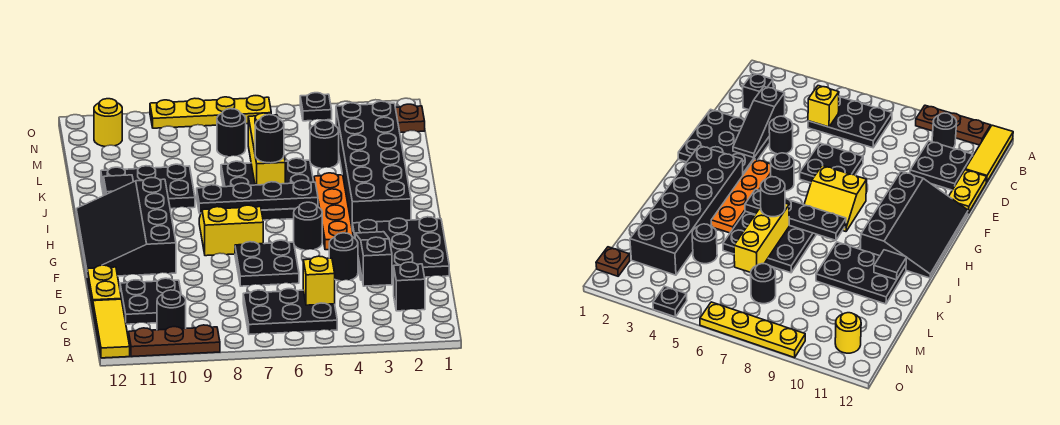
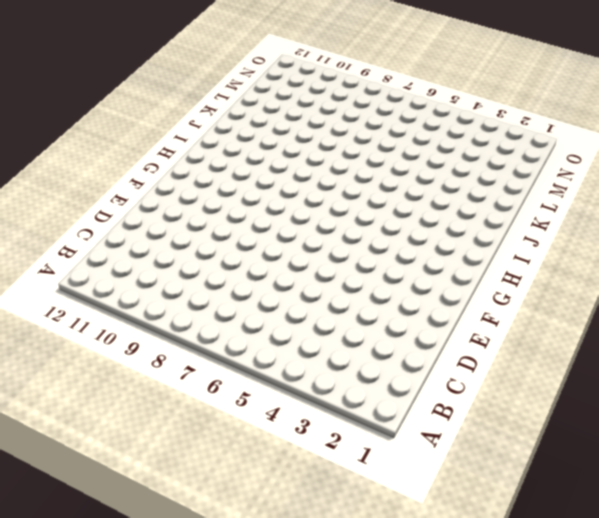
none -> brown plate A9:A11 level 1
none -> yellow tile A12:C12 level 1
none -> black plate B5:C7 level 1

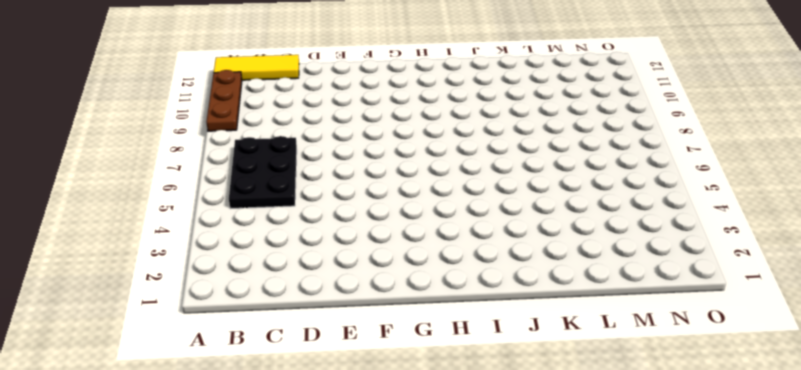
none -> black round brick B10 level 1
none -> black brick C2 level 1
none -> black plate C10:D11 level 1

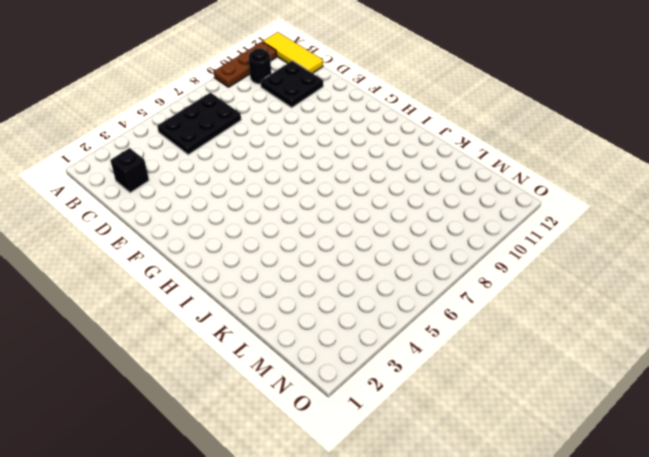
none -> yellow plate D12:E12 level 1
none -> black plate E1:G3 level 1
none -> black round brick E4 level 1

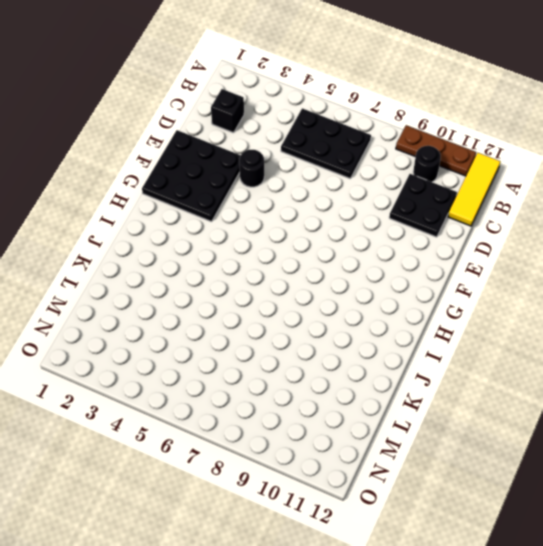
none -> yellow plate D12:E12 level 1
none -> black plate E6:F7 level 1
none -> black slope F10:I12 level 1 top 10

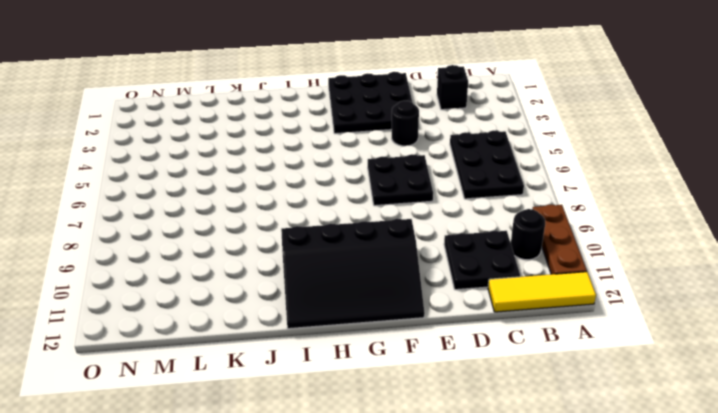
none -> yellow plate D12:E12 level 1
none -> orange plate G4:J4 level 1
none -> black round brick G5 level 1

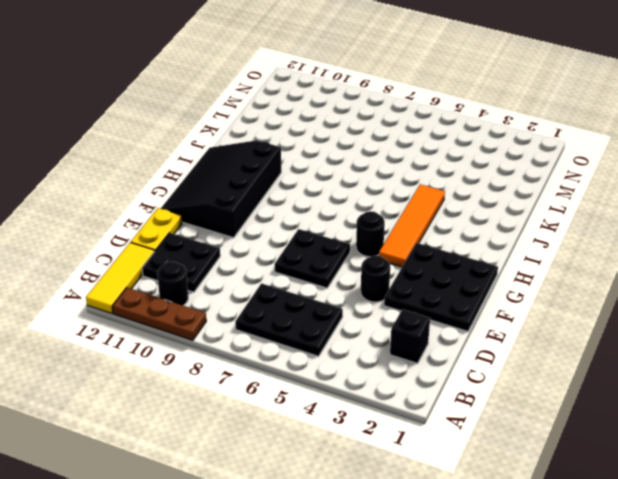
orange tile G4:J4 level 1 -> orange plate G4:J4 level 1
none -> yellow slope G7:H8 level 1 top G
none -> black brick H2:M3 level 1
none -> black plate I5:K7 level 1

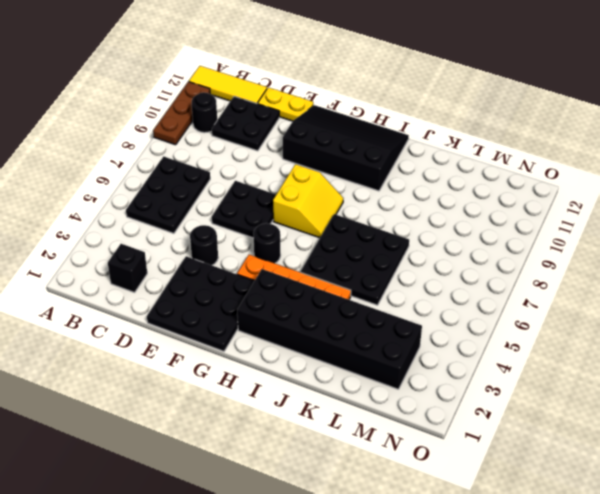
none -> black plate J9:K11 level 1
none -> black round brick L4 level 1
none -> black round brick M7 level 1

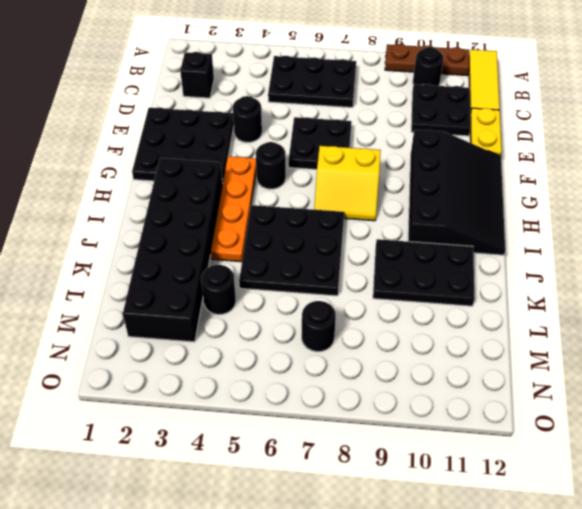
none -> brown plate N1 level 1
none -> yellow round brick N11 level 1
none -> black plate O4 level 1

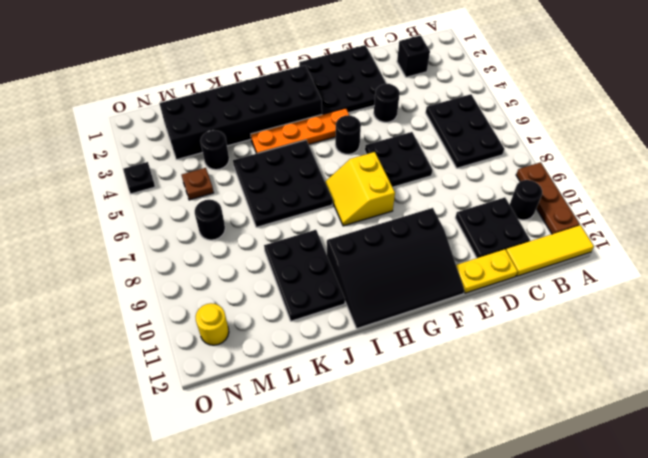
brown plate M5 level 1 -> brown plate N1 level 1
none -> yellow plate O6:O9 level 1
none -> yellow brick C5 level 2
none -> black slope D3:F3 level 2 top D

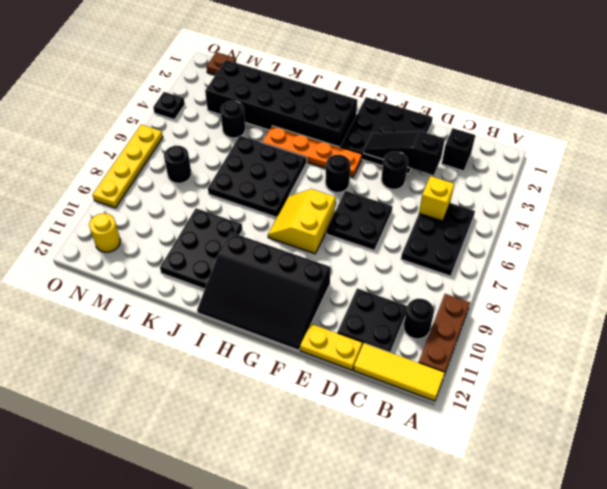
none -> black plate I5:I8 level 2
none -> yellow brick J6:L6 level 2
none -> black tile J11 level 2

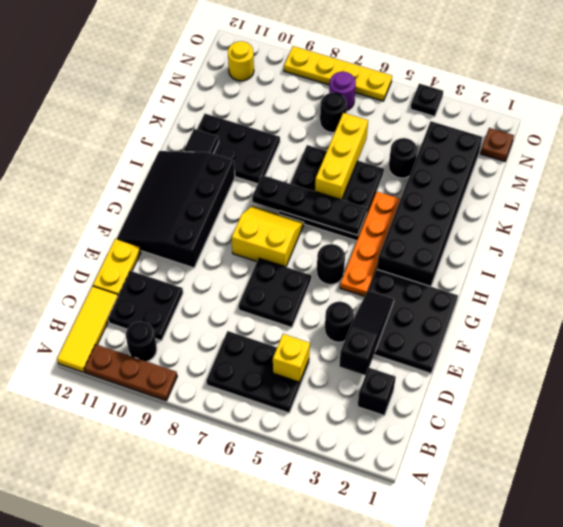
purple round brick N7 level 1 -> none
none -> black round brick J6 level 3

